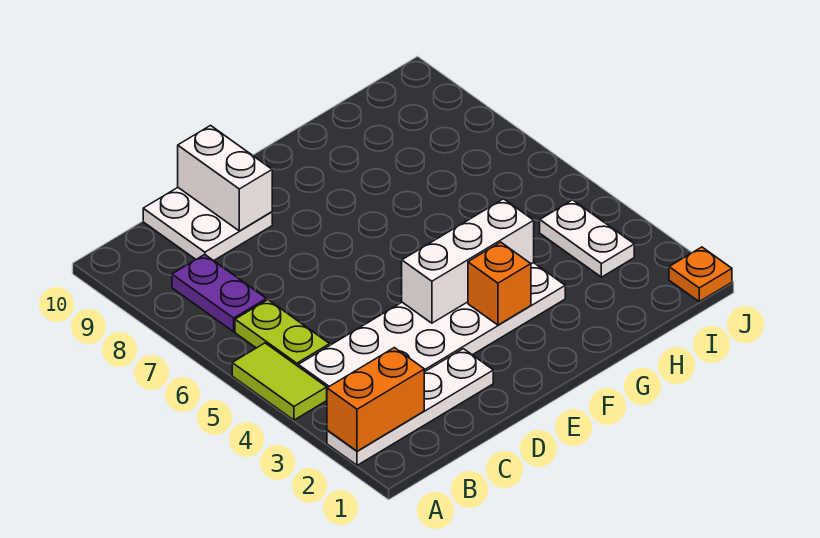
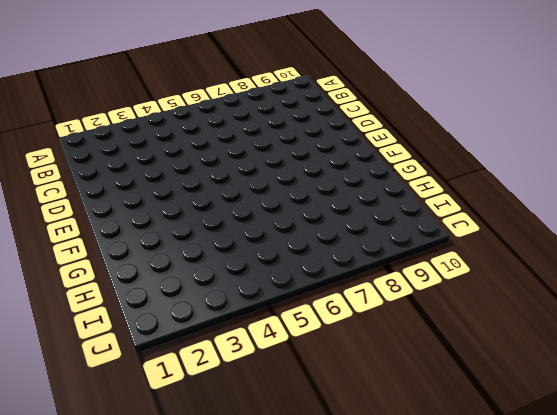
none -> white plate A2:D2 level 1
none -> lime tile A4:A5 level 1
none -> white plate B3:G4 level 1

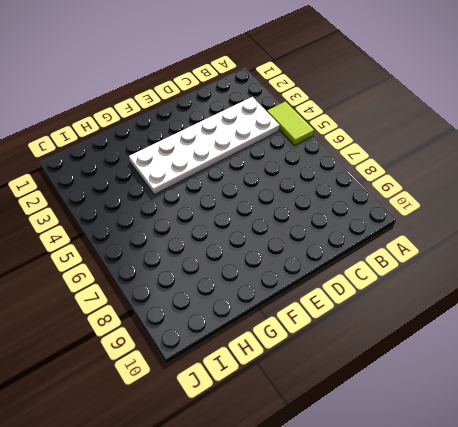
none -> white plate A2:D2 level 1
none -> lime plate B5:B6 level 1
none -> purple plate B7:B8 level 1

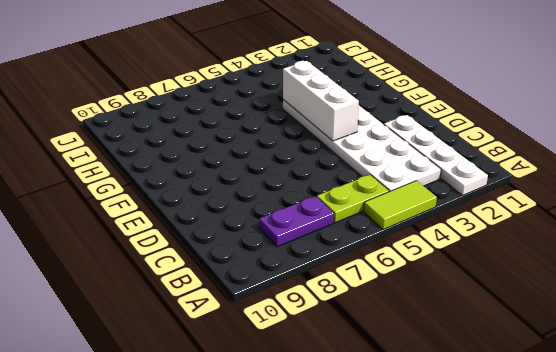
none -> white plate C9:D10 level 1
none -> white plate I3:I4 level 1
none -> orange plate J1 level 1

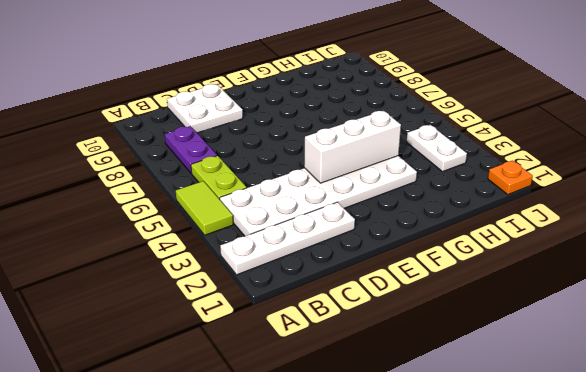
none -> orange brick A2:B2 level 2
none -> white brick D9:D10 level 2
none -> orange brick F3 level 2

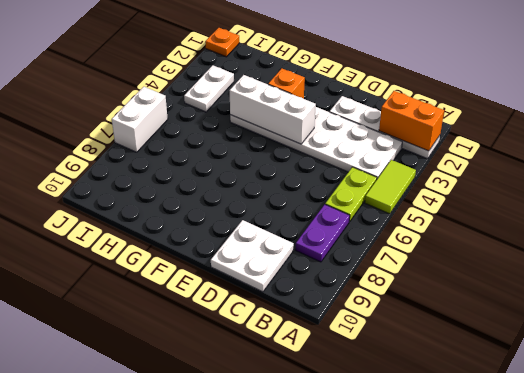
white brick J6:J7 level 1 -> white brick D9:D10 level 2

